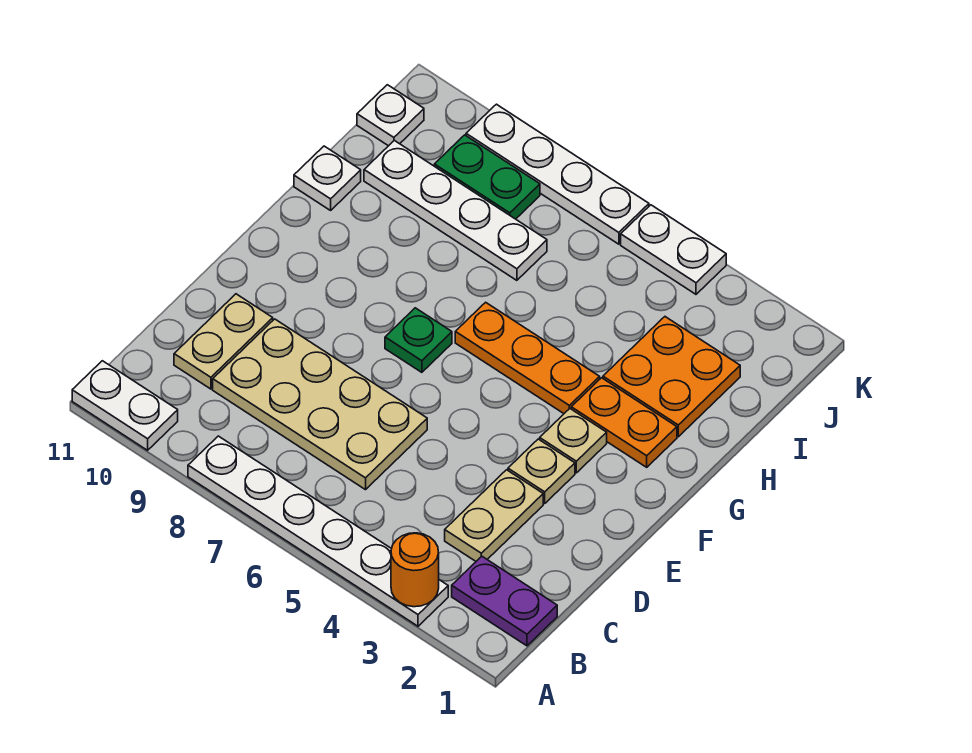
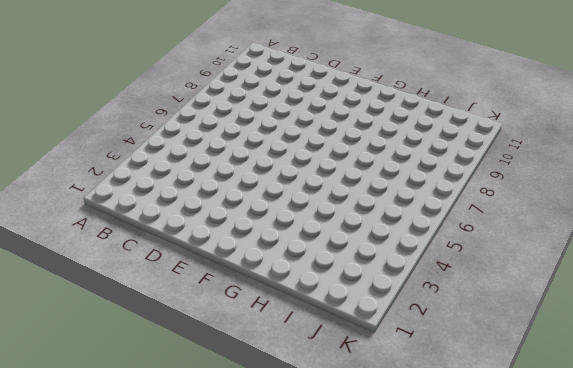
none -> white plate A3:A8 level 1
none -> white plate A10:A11 level 1
none -> purple plate B1:B2 level 1

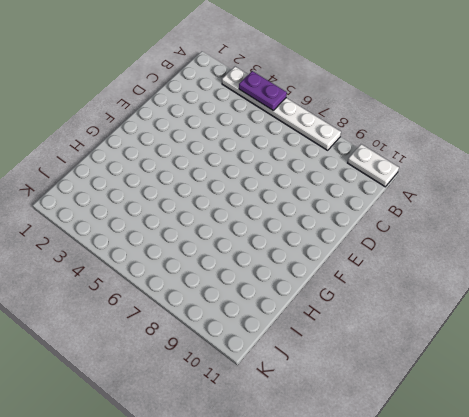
purple plate A4:A5 level 2 -> purple plate B1:B2 level 1
none -> tan plate C3:D3 level 1
none -> tan plate C6:D9 level 1
none -> tan plate C10:D10 level 1

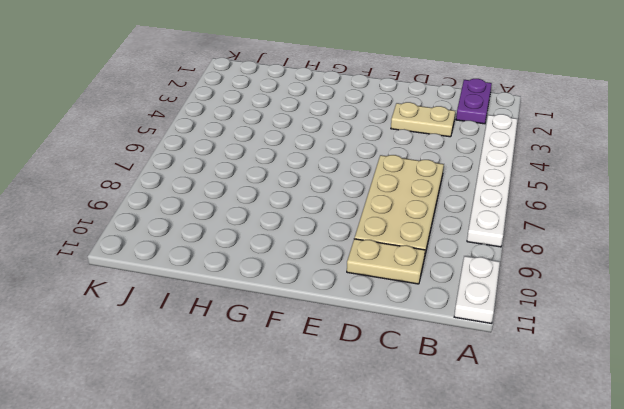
none -> tan plate E3 level 1
none -> tan plate F3 level 1
none -> green plate F7 level 1

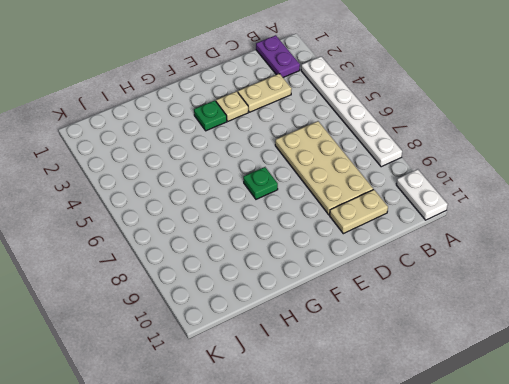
green plate F3 level 1 -> tan plate F3 level 1
none -> orange plate G2:G3 level 1
none -> orange plate G4:G6 level 1
none -> orange plate H2:I3 level 1

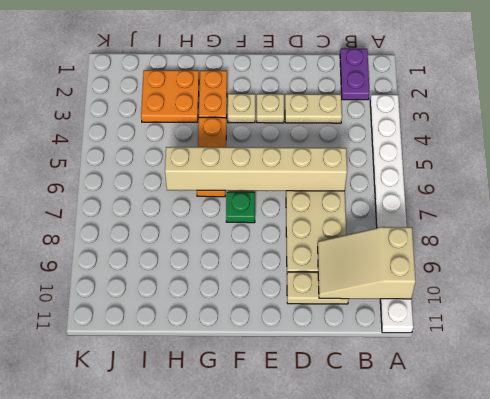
tan slope A9:C10 level 2 top A -> none
tan brick C6:H6 level 2 -> none
none -> white plate H11 level 1
none -> white plate I7:I10 level 1
none -> green plate J8:J9 level 1

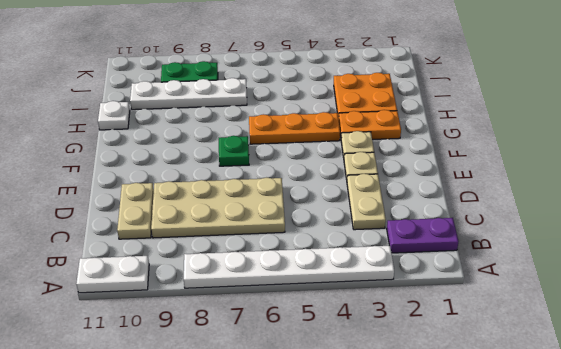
none -> white plate J11 level 1
none -> white plate K4:K5 level 1
none -> white plate K6:K9 level 1

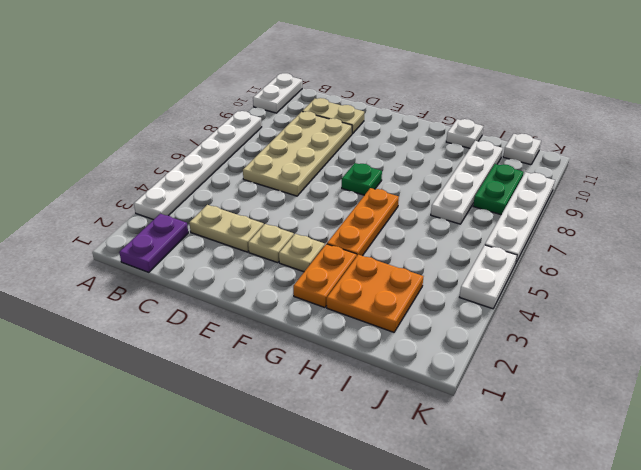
none -> orange round brick A3 level 2

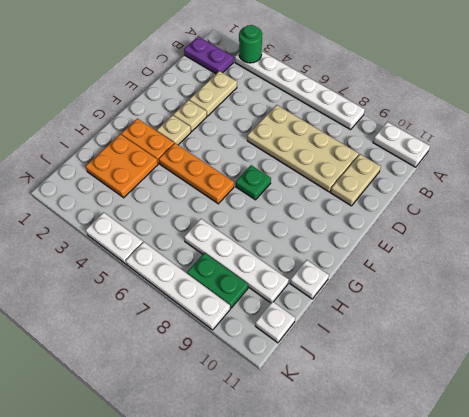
green round brick A3 level 2 -> orange round brick A3 level 2

